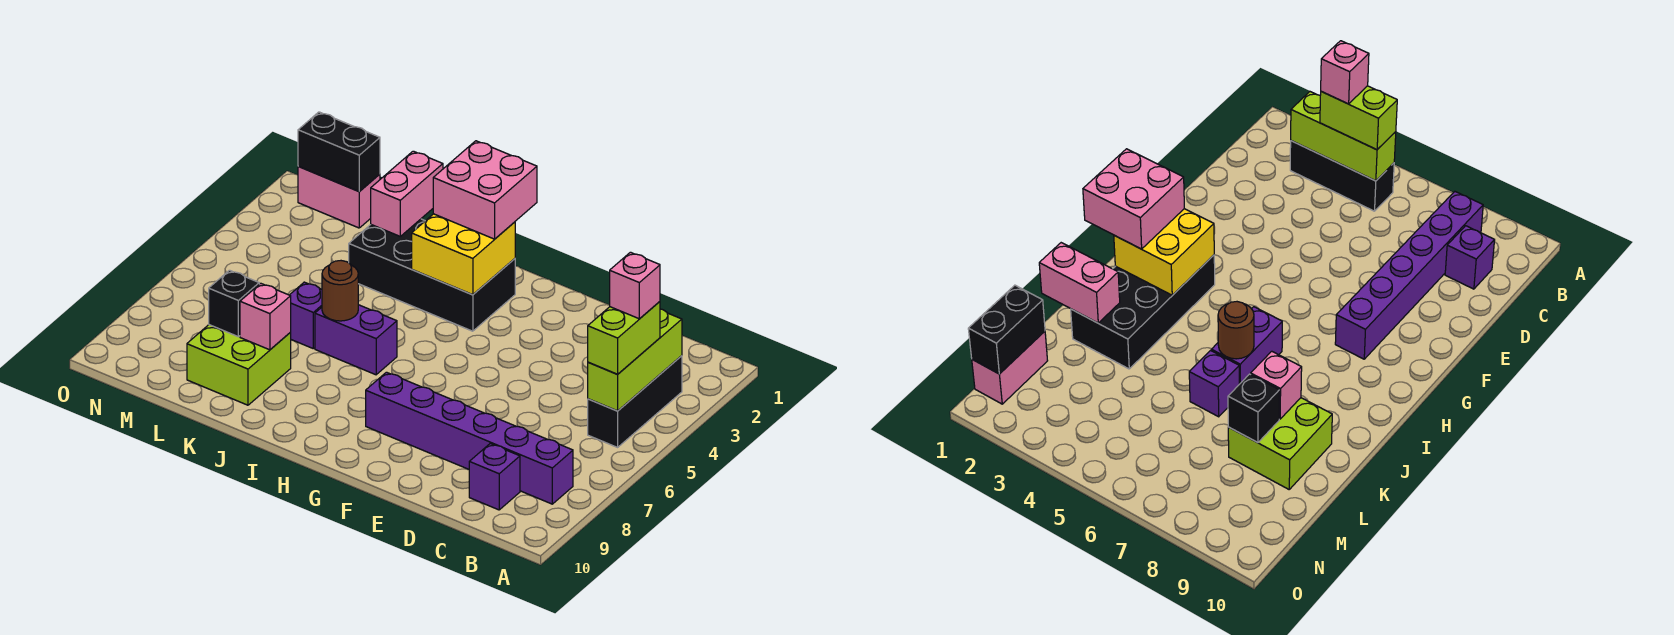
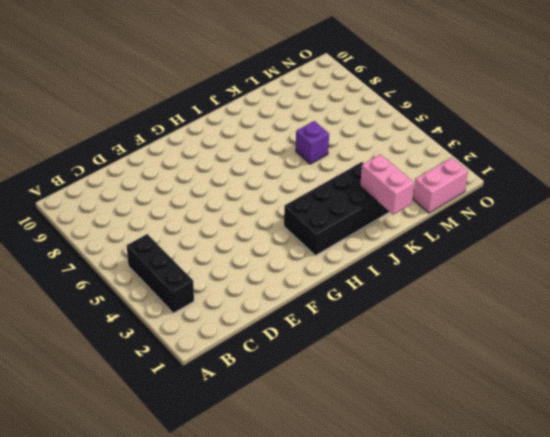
none -> purple brick B8:G8 level 1
none -> purple brick C9 level 1
none -> purple brick I6:J6 level 1

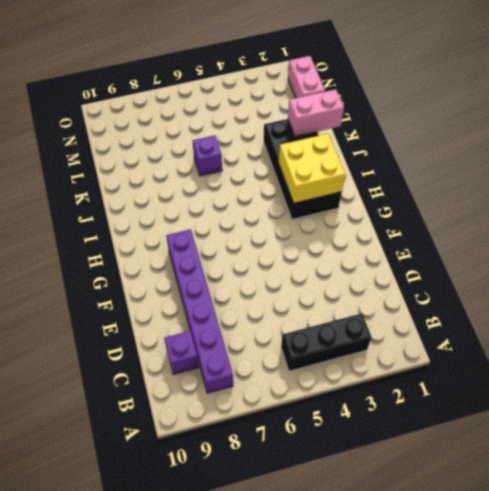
none -> purple brick I6:J6 level 1
none -> lime brick K8:L9 level 1
none -> lime brick B3:B5 level 2

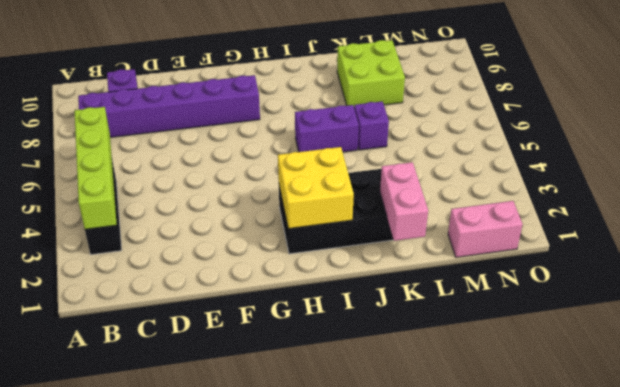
lime brick B3:B6 level 2 -> lime brick B3:B5 level 2
none -> brown round brick J6 level 2
none -> pink brick K8 level 2
none -> black brick L8 level 2

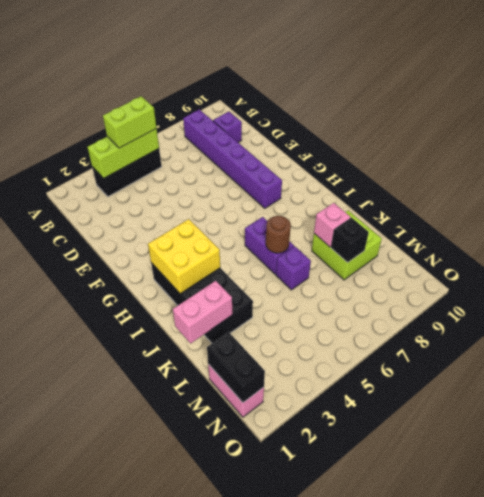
none -> pink brick H1:I2 level 3
none -> pink brick B4 level 4

